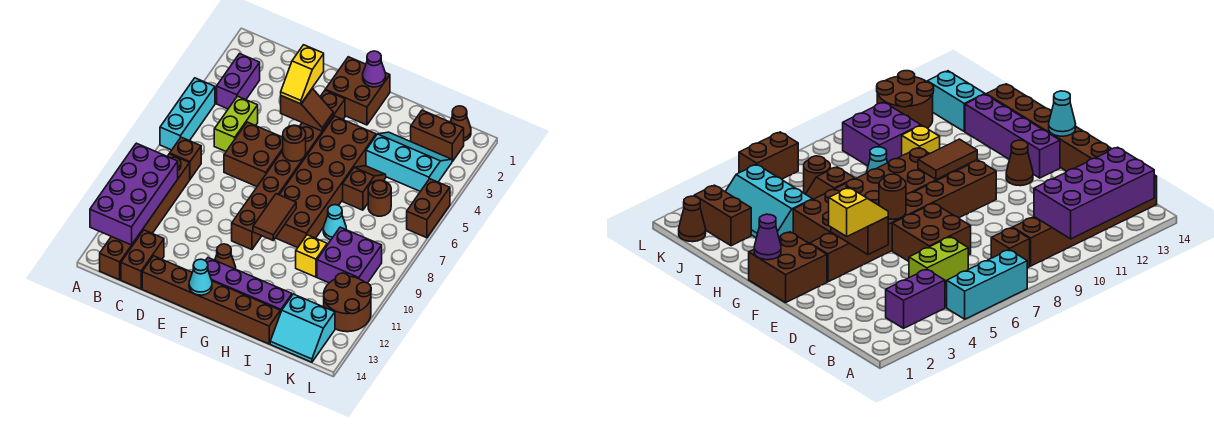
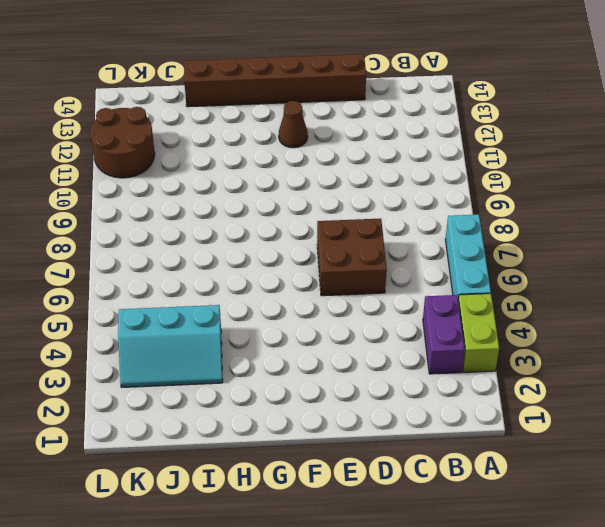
lime brick A3:A4 level 1 -> lime brick C5:C6 level 1
none -> brown brick B8 level 1
none -> brown brick B9:B14 level 1
none -> brown brick C13:C14 level 1
none -> brown brick F1:G2 level 1

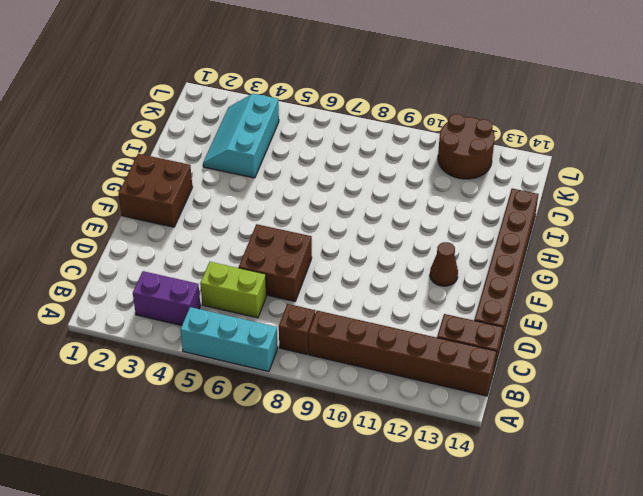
none -> brown brick F3:F10 level 1
none -> purple brick F13:I13 level 1
none -> brown brick G4:H9 level 1
none -> brown slope I5:I6 level 1 top 6

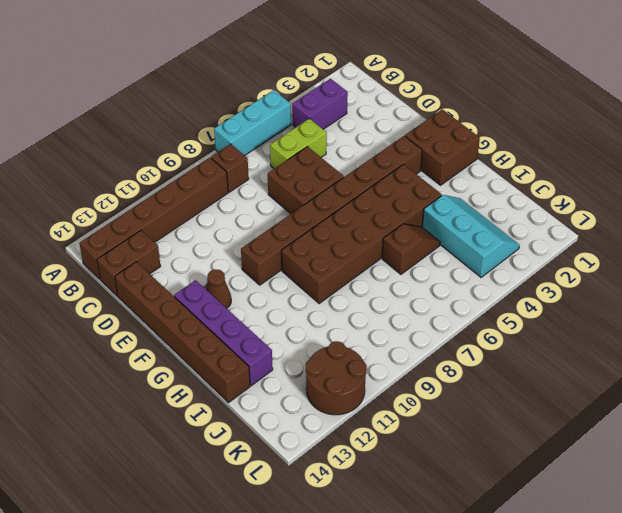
none -> cyan cone I8 level 1
none -> yellow brick I10 level 1
none -> brown brick J2:K2 level 1
none -> brown round brick J6 level 1

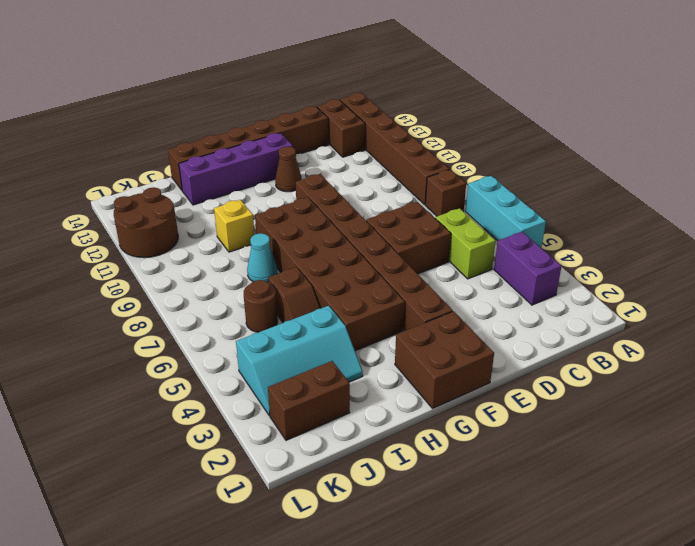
none -> purple brick J9:K10 level 1
none -> cyan slope J13:K14 level 1 top 13
none -> brown cone K1 level 1
none -> brown brick L5:L6 level 1

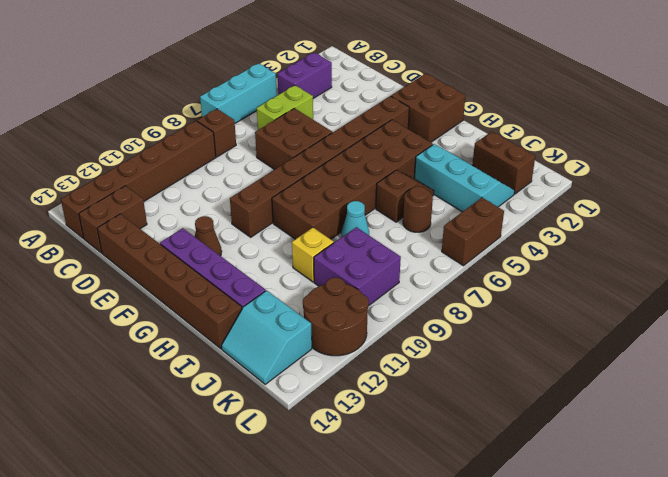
none -> brown cone K1 level 1
none -> purple brick A10:B13 level 2
none -> brown slope E4:F4 level 2 top E
none -> brown round brick F6 level 2

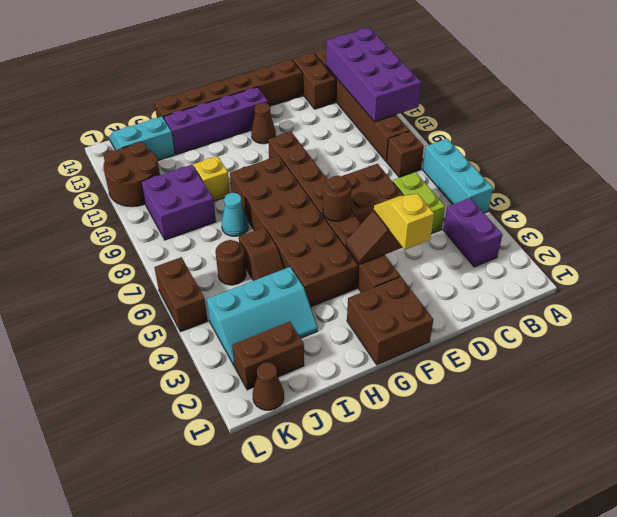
none -> cyan cone F14 level 2
none -> purple cone G1 level 2
none -> brown tile G9:G10 level 2

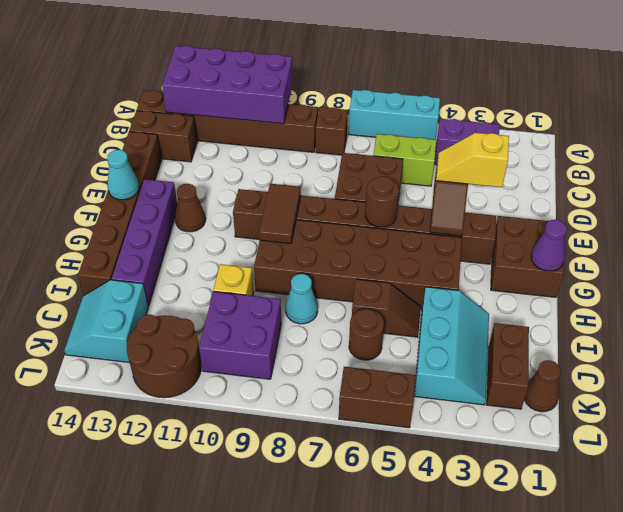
brown tile F9:G9 level 2 -> brown tile G9:G10 level 2

